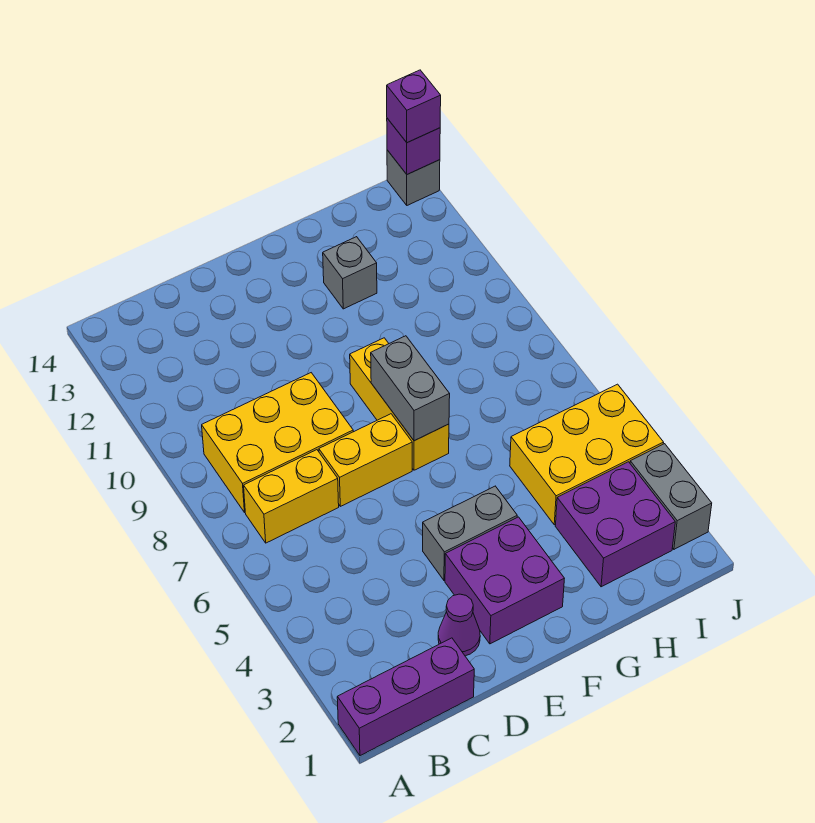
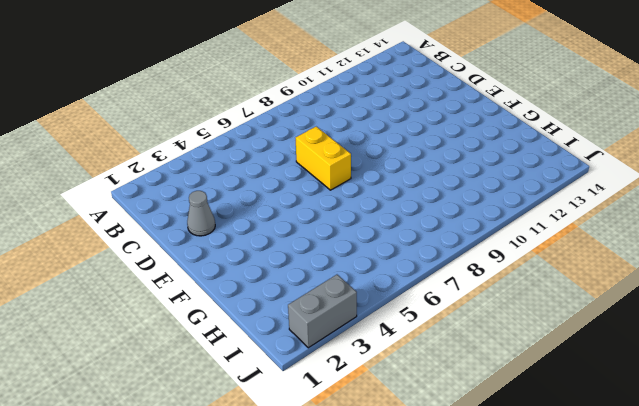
grey cone D2 level 1 -> purple cone D2 level 1
none -> purple brick A1:C1 level 1
none -> yellow brick B7:C7 level 1
none -> yellow brick B8:D9 level 1

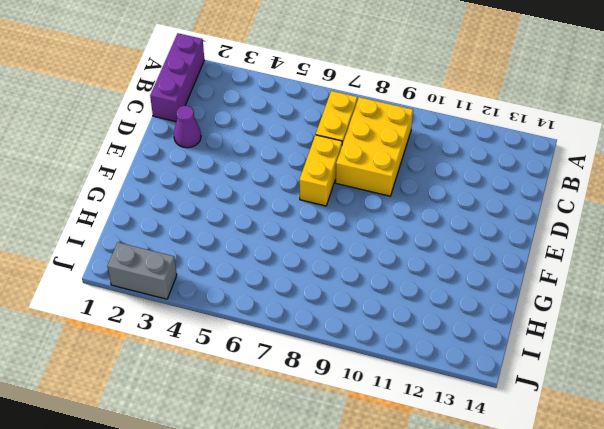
none -> purple brick E2:F3 level 1
none -> grey brick E4:F4 level 1
none -> yellow brick F7:F9 level 1

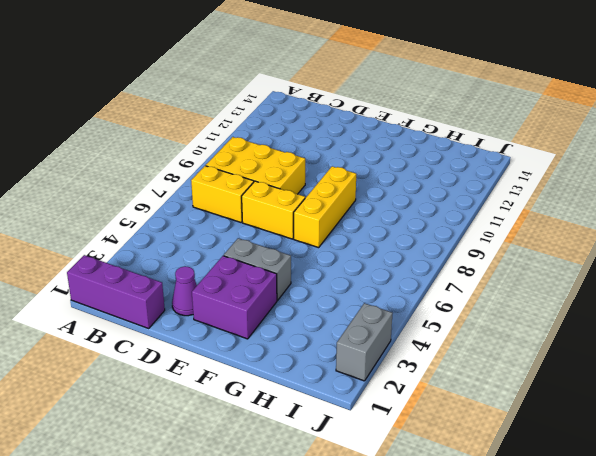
none -> grey brick G12 level 1
none -> purple brick H2:I3 level 1
none -> yellow brick H4:J5 level 1

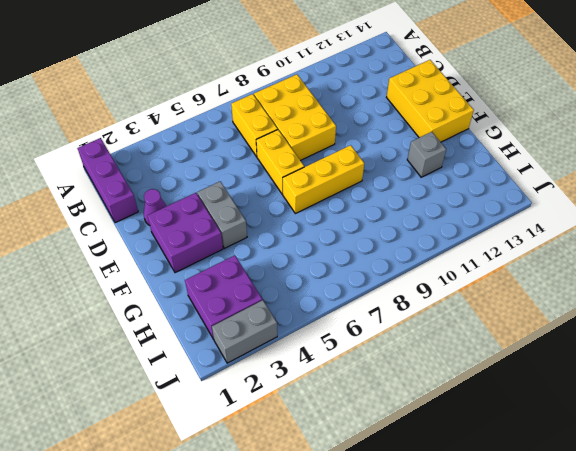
yellow brick D13:F14 level 1 -> yellow brick H4:J5 level 1
none -> grey brick J14 level 1
none -> grey brick F7:F8 level 2
none -> purple brick J14 level 2

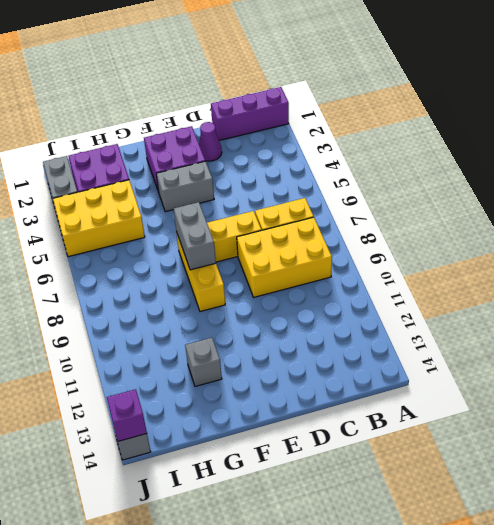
none -> purple brick J14 level 3

